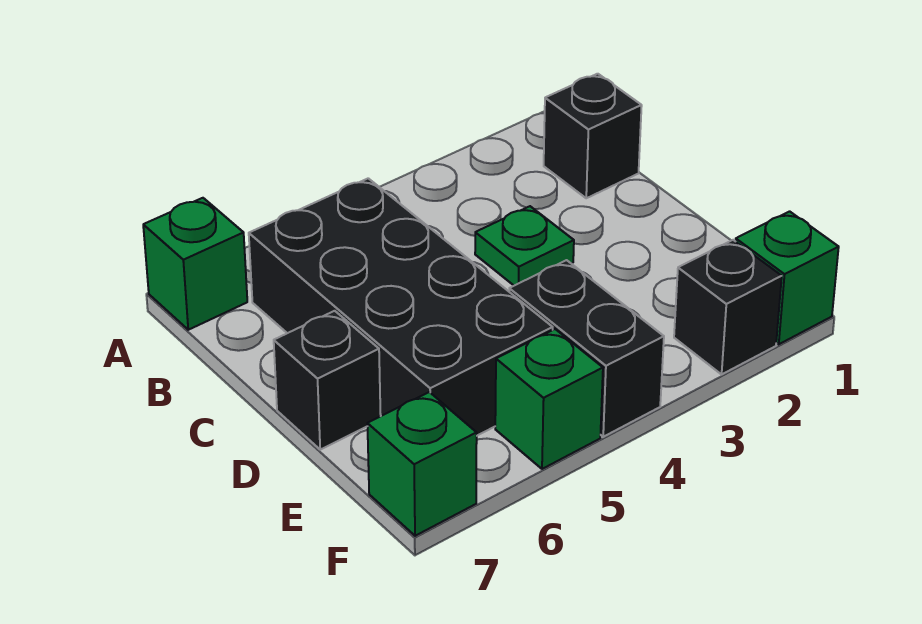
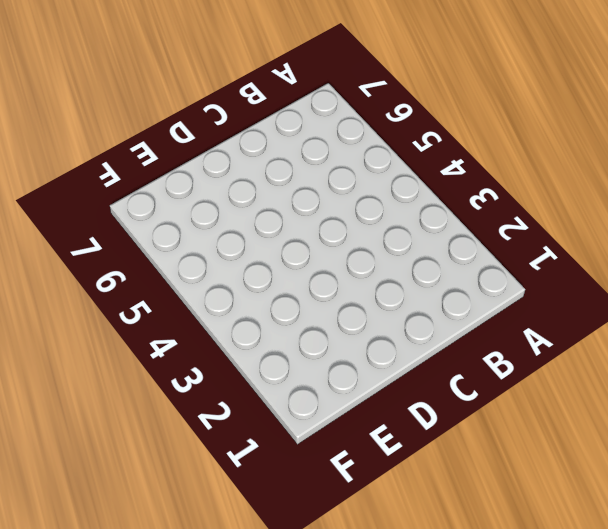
none -> green brick A7 level 1
none -> black brick B1 level 1

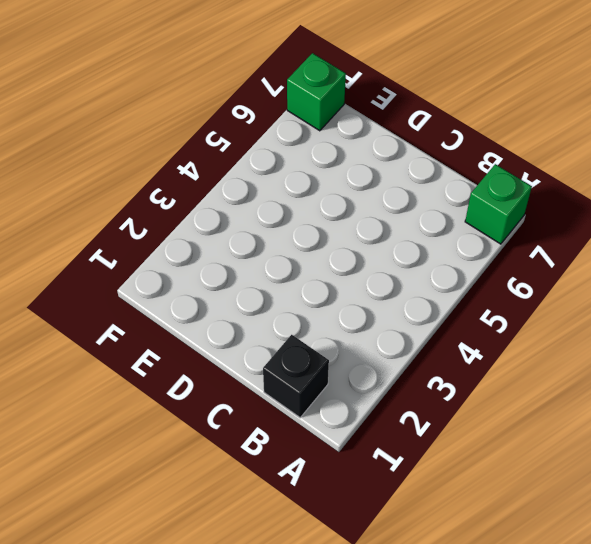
none -> black brick B5:E6 level 1
none -> green plate C3 level 1

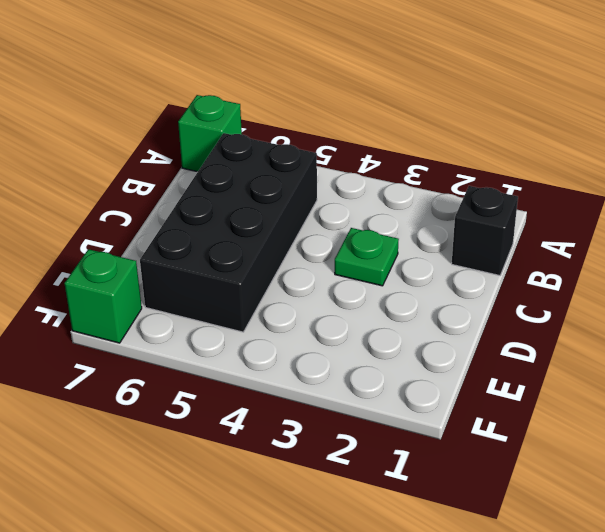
none -> black brick D7 level 1
none -> black brick E4:F4 level 1

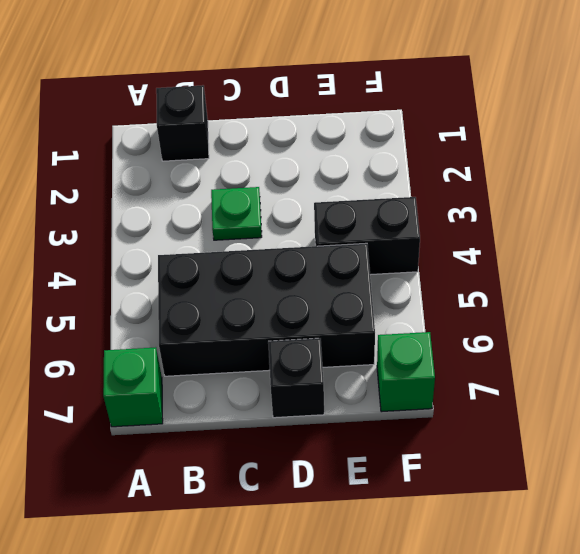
none -> green brick F1 level 1
none -> black brick F2 level 1

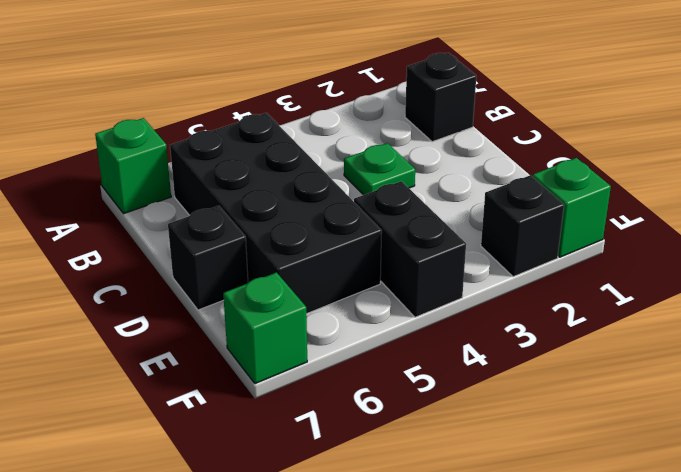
none -> green brick F5 level 1

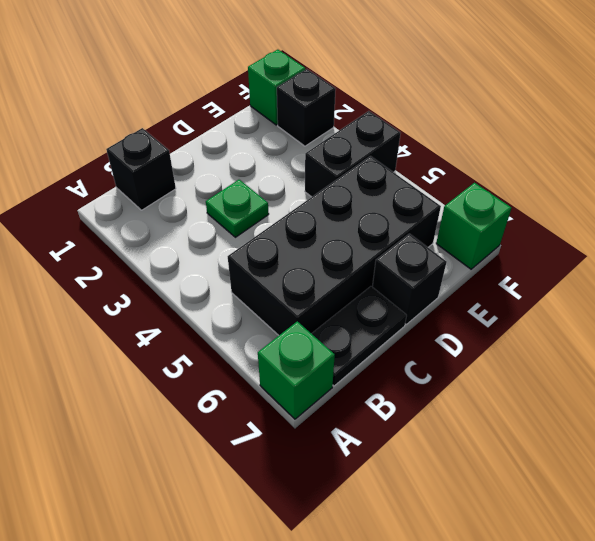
black plate B7:C7 level 1 -> none
none -> green brick F5 level 1

